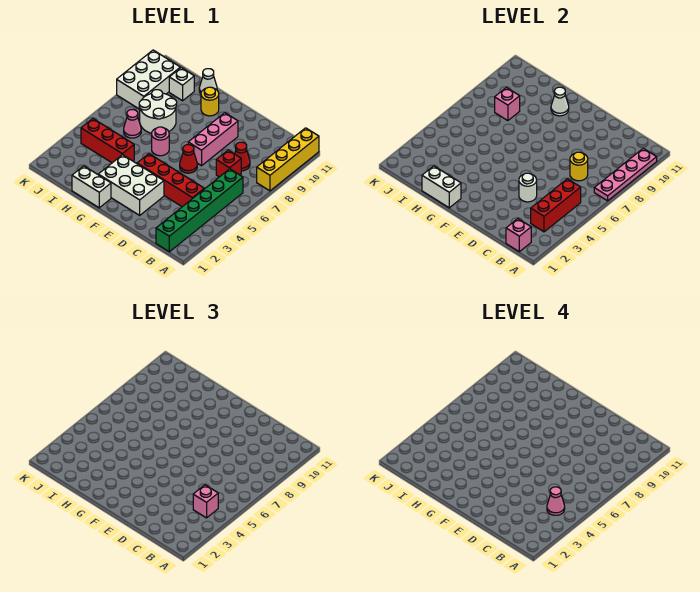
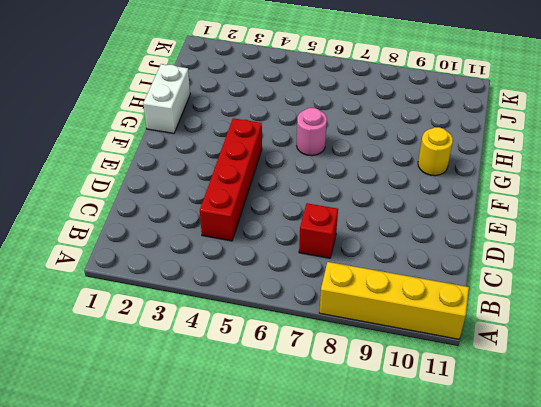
none -> green brick B1:B6 level 1
none -> red cone C8 level 1
none -> white brick E2:G3 level 1

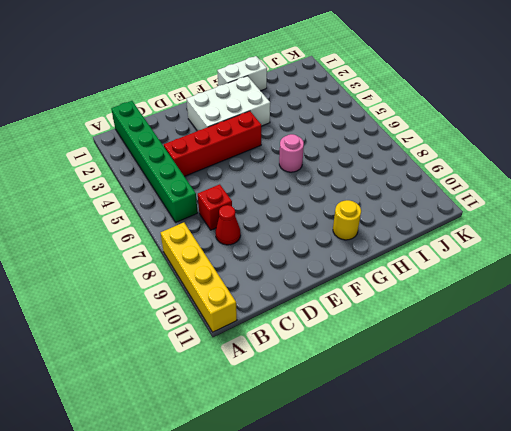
none -> red cone E6 level 1
none -> pink brick E7:E9 level 1
none -> red brick H4:J4 level 1

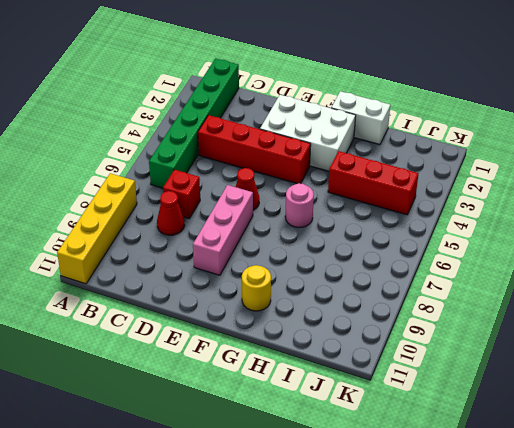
none -> white round brick H7:I8 level 1
none -> white cone H11 level 1
none -> pink cone I6 level 1

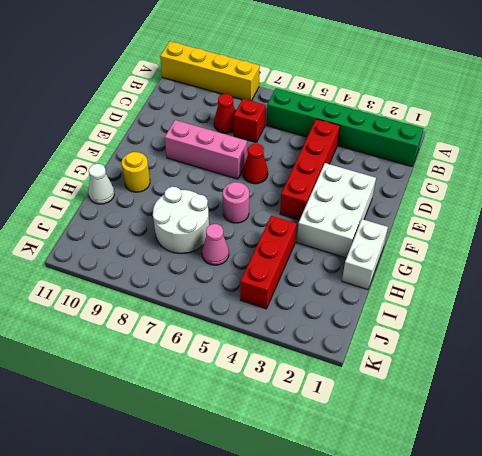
none -> white brick I10 level 1
none -> white brick J8:K10 level 1
none -> pink plate A7:A10 level 2

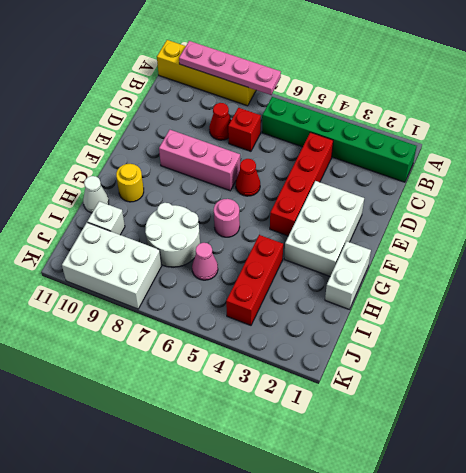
none -> pink brick B1 level 2
none -> red brick B3:B5 level 2
none -> yellow round brick C7 level 2

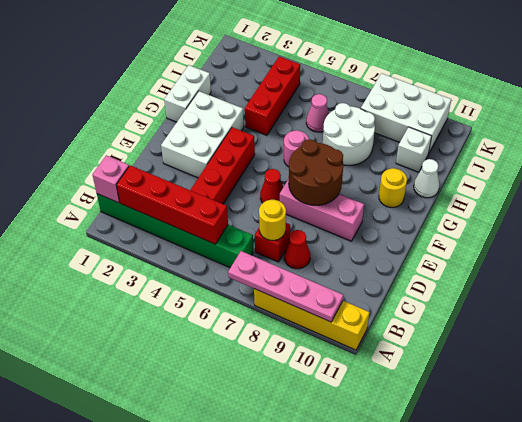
red brick B2:B5 level 2 -> red brick B3:B5 level 2
brown round brick E7:F8 level 2 -> none
none -> white round brick D4 level 2
none -> white brick G1:H1 level 2
none -> white cone G10 level 2

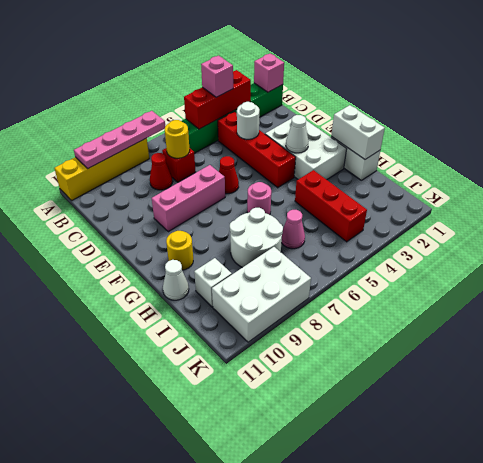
white cone F3 level 2 -> white cone G10 level 2
none -> pink brick I8 level 2
none -> pink cone B4 level 4

